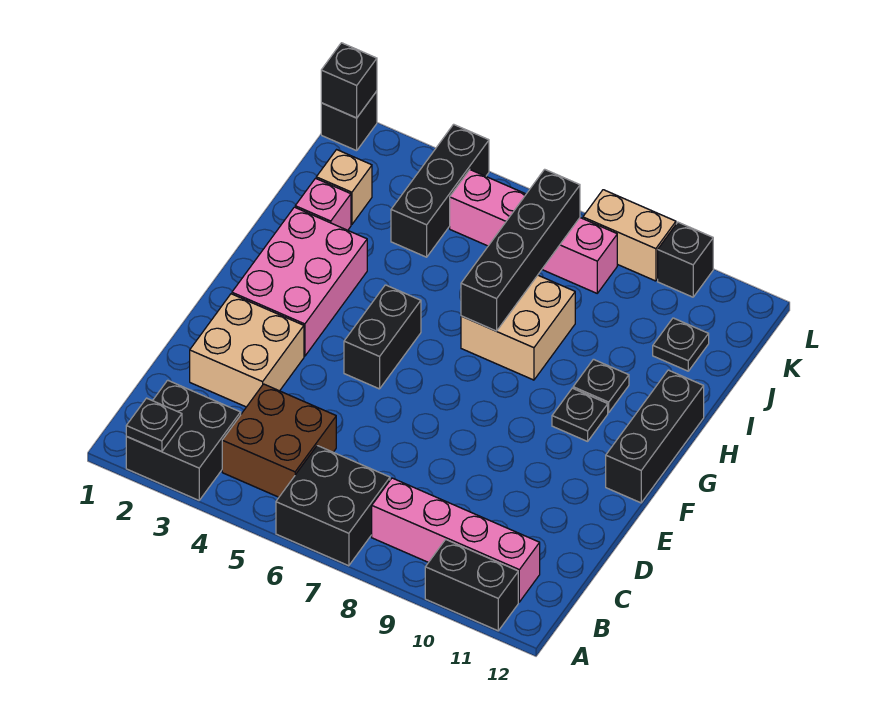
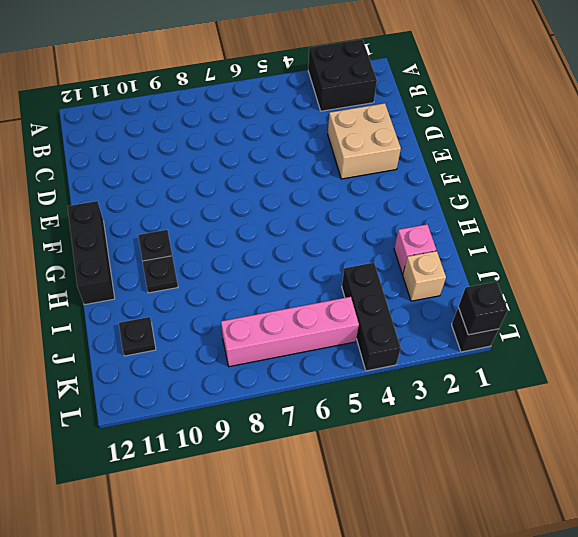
none -> black brick A6:B7 level 1
none -> black brick A10:A11 level 1
none -> brown brick B4:C5 level 1

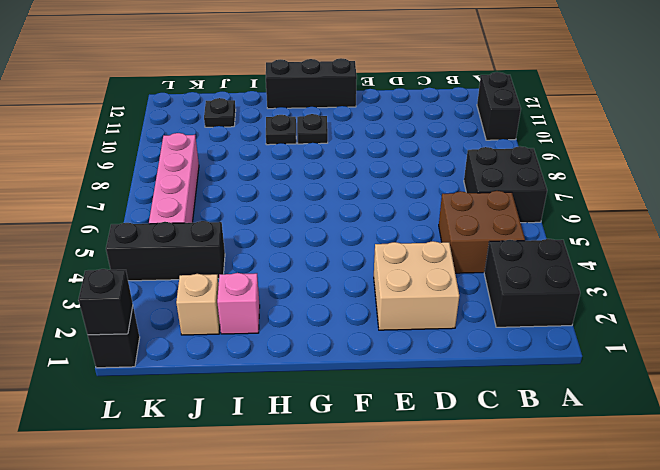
none -> pink brick B8:B11 level 1
none -> pink brick F2:H3 level 1
none -> black brick F5:G5 level 1

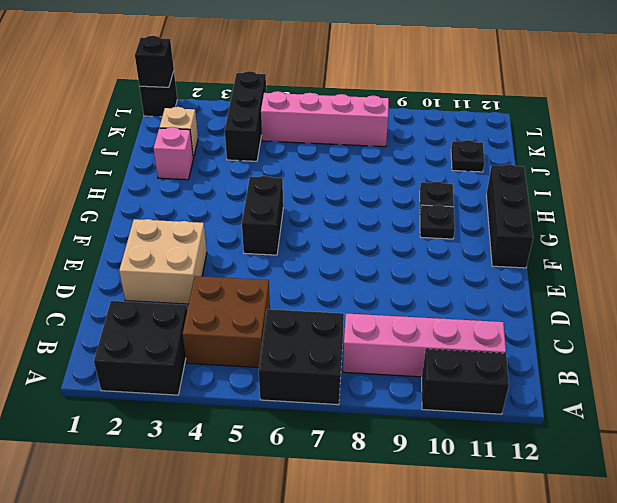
none -> pink brick F2:H3 level 1
none -> tan brick H7:I8 level 1
none -> tan brick L8:L9 level 1

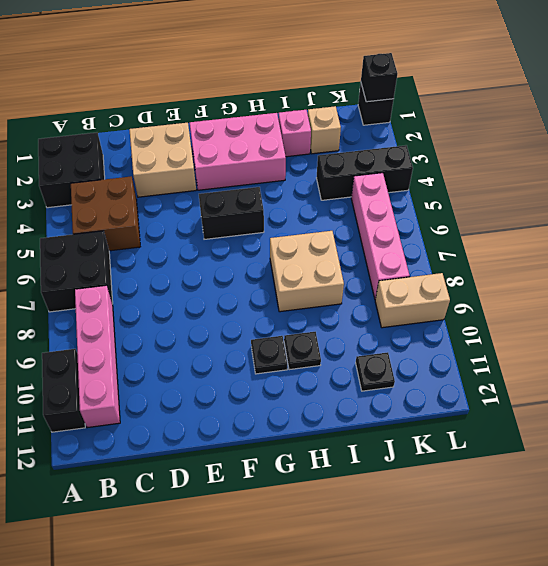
tan brick K9:L9 level 1 -> tan brick L8:L9 level 1
none -> black brick F12:H12 level 1
none -> black brick L10 level 1
none -> black plate A2 level 2

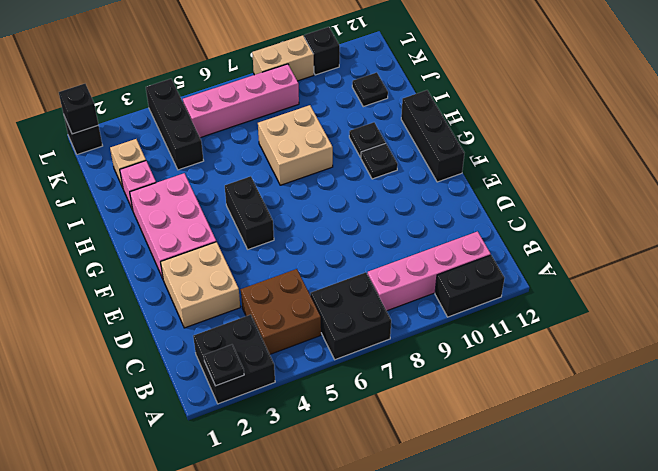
none -> black brick H7:K7 level 2

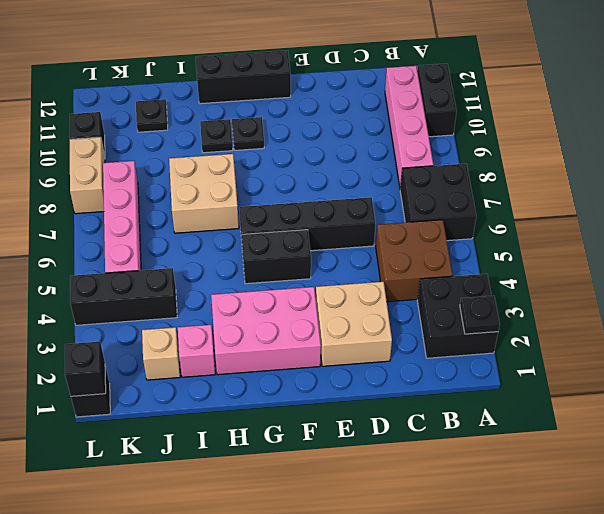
black brick D6:G6 level 1 -> black brick H7:K7 level 2

